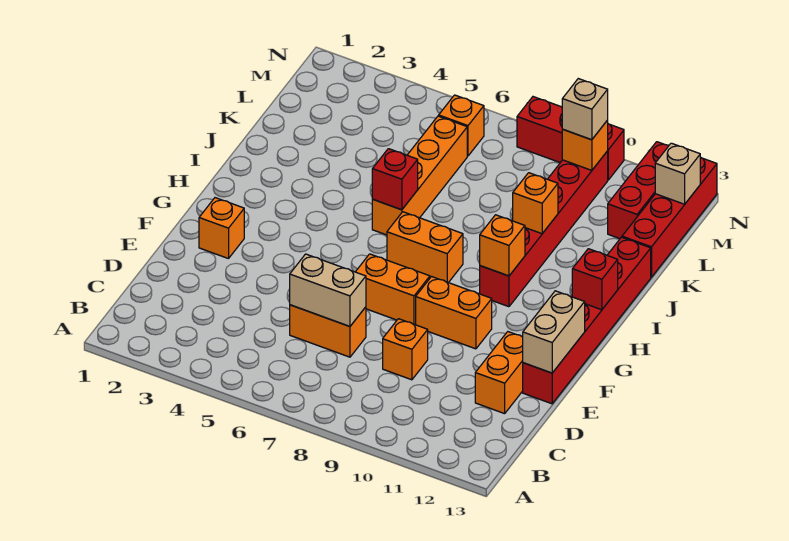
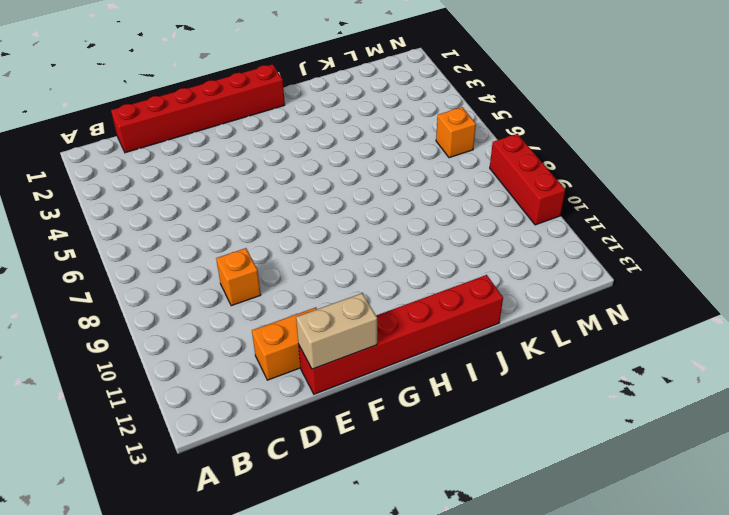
red brick C1:H1 level 1 -> red brick H10:M10 level 1
none -> orange brick D6:D7 level 1
none -> orange brick F2 level 1
none -> orange brick F7:F8 level 1

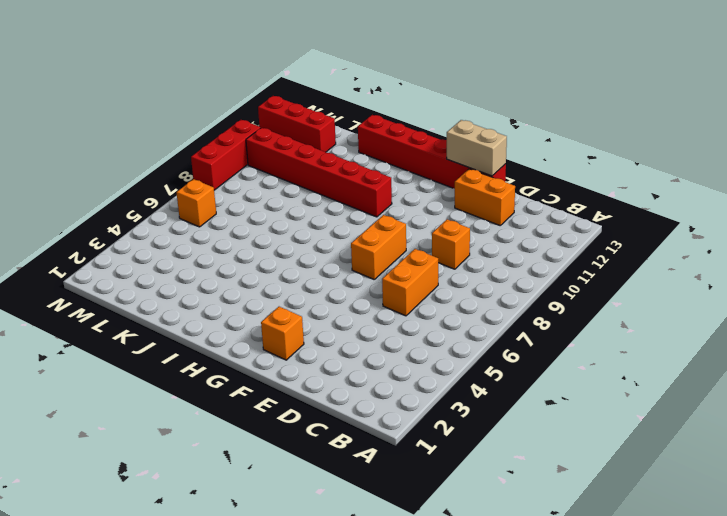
none -> orange brick F9:F10 level 1
none -> orange brick H7:H8 level 1
none -> orange brick I6:L6 level 1

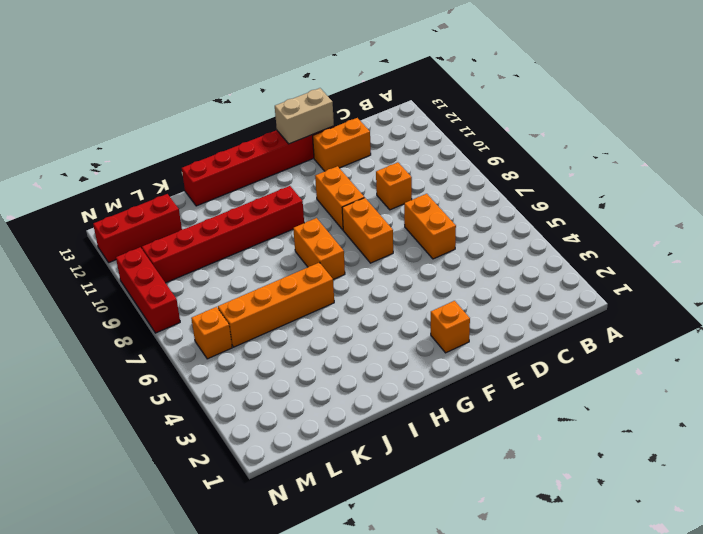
none -> red brick K13:N13 level 1
none -> tan brick D6:D7 level 2
none -> orange brick H10 level 2

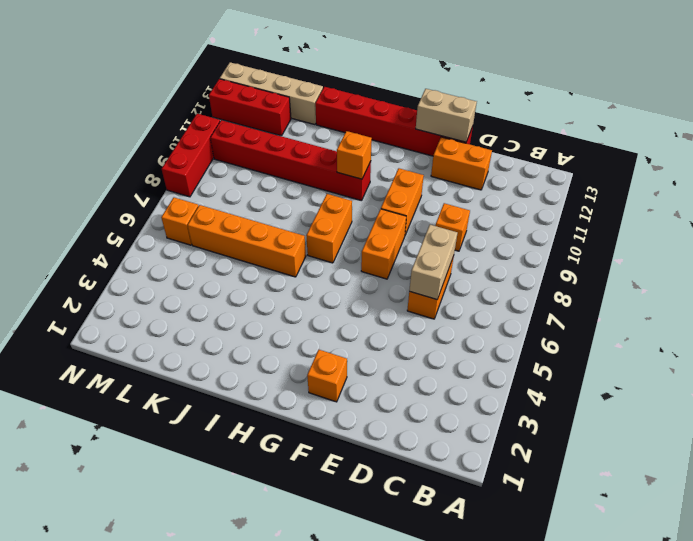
tan brick K13:N13 level 1 -> red brick K13:N13 level 1
none -> red brick H13 level 2
none -> red brick I6 level 2
none -> orange brick J10 level 2

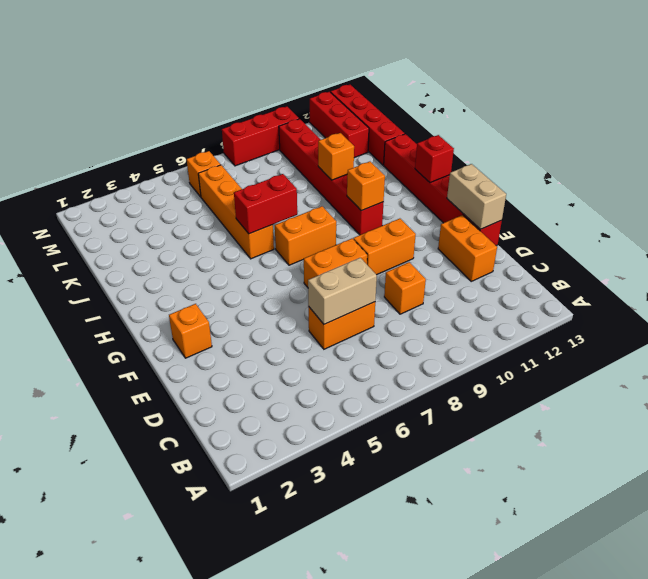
red brick I6:I7 level 2 -> red brick I6 level 2
none -> orange brick M10 level 2
none -> tan brick M13 level 2
none -> tan brick M10 level 3

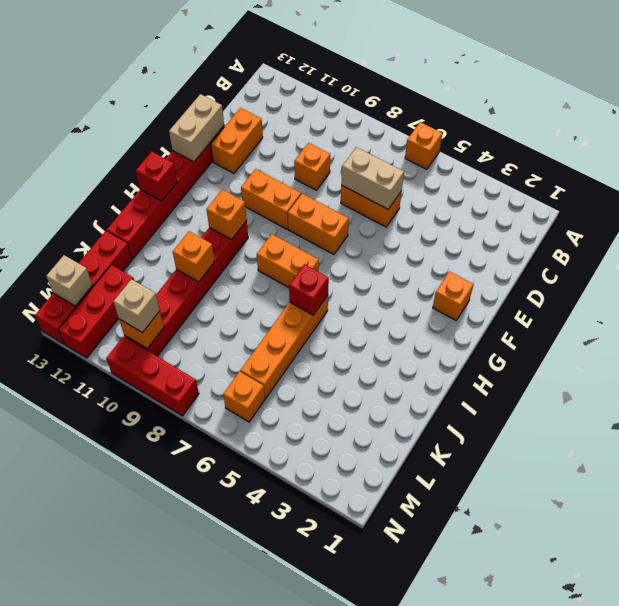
orange brick A6 level 1 -> none

